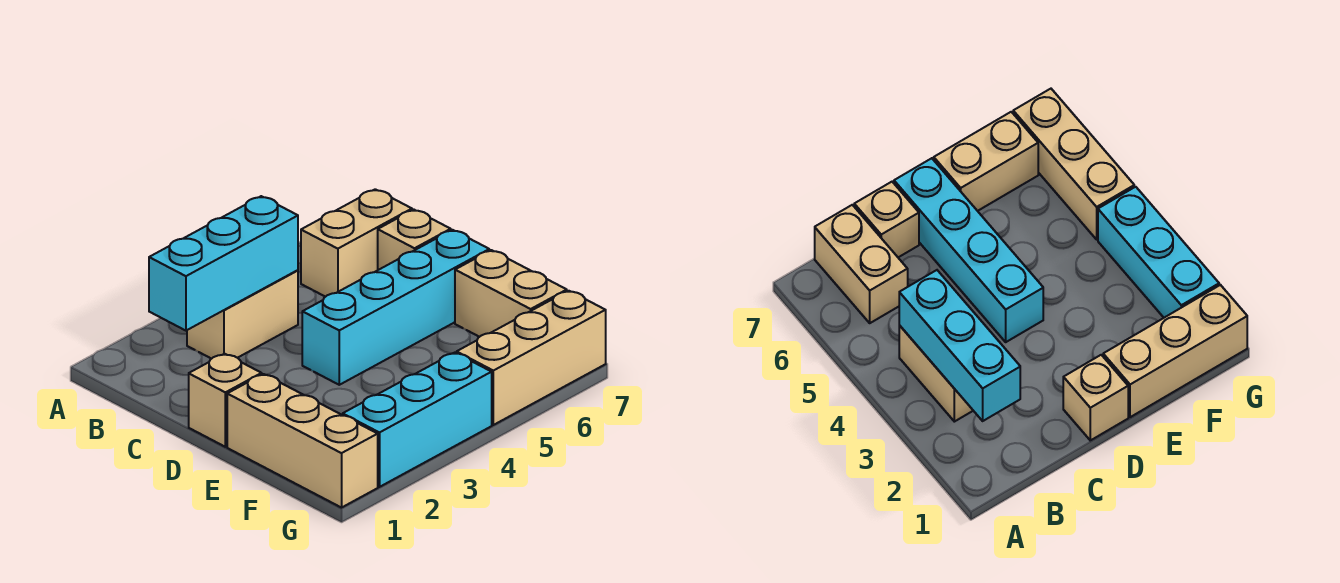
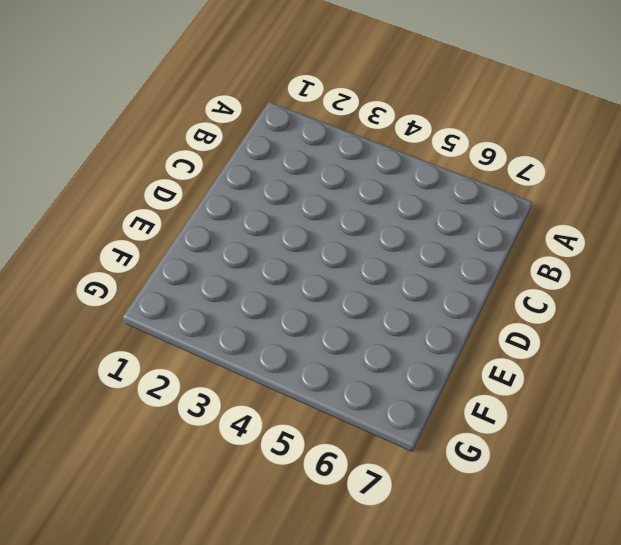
none -> tan brick B3:B4 level 1
none -> tan brick B6:B7 level 1

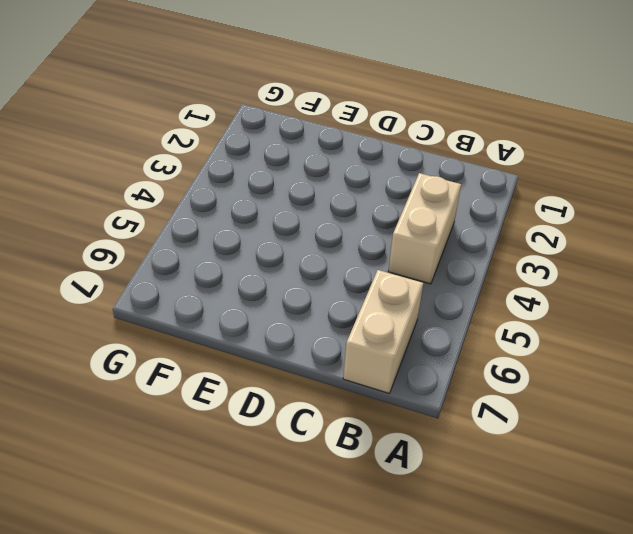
none -> tan brick C7 level 1
none -> tan brick D1 level 1

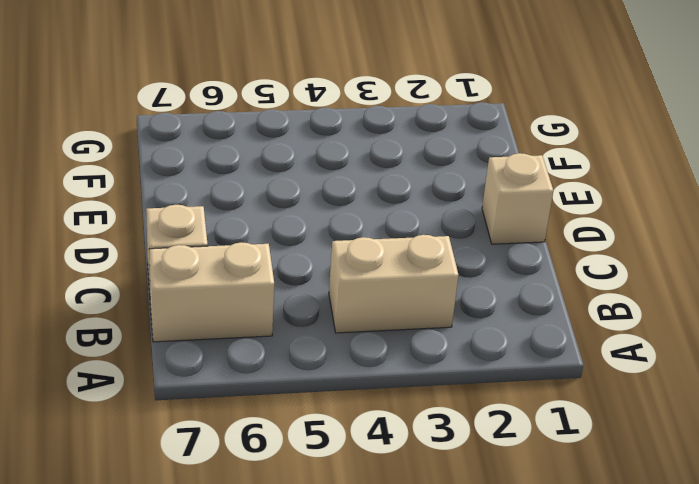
none -> cyan brick D4:D7 level 1
none -> tan brick E1:G1 level 1

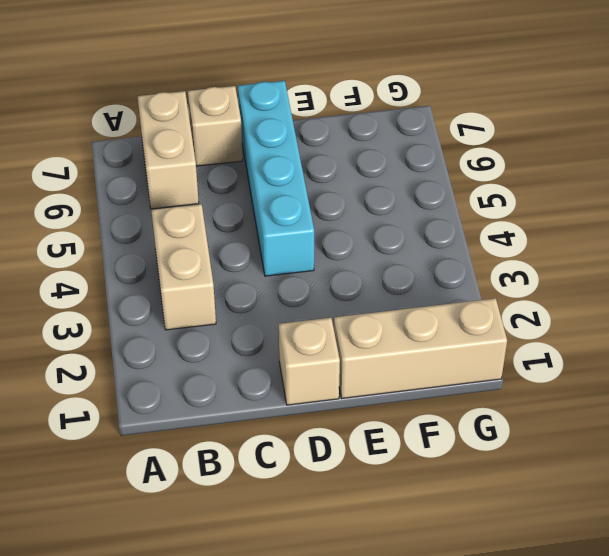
none -> tan brick E7:F7 level 1
none -> cyan brick G2:G4 level 1

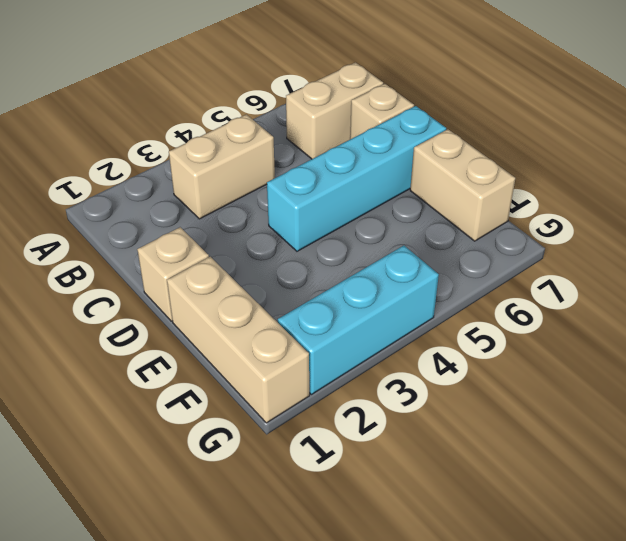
none -> tan brick G5:G7 level 1
none -> cyan brick B2:B4 level 2

